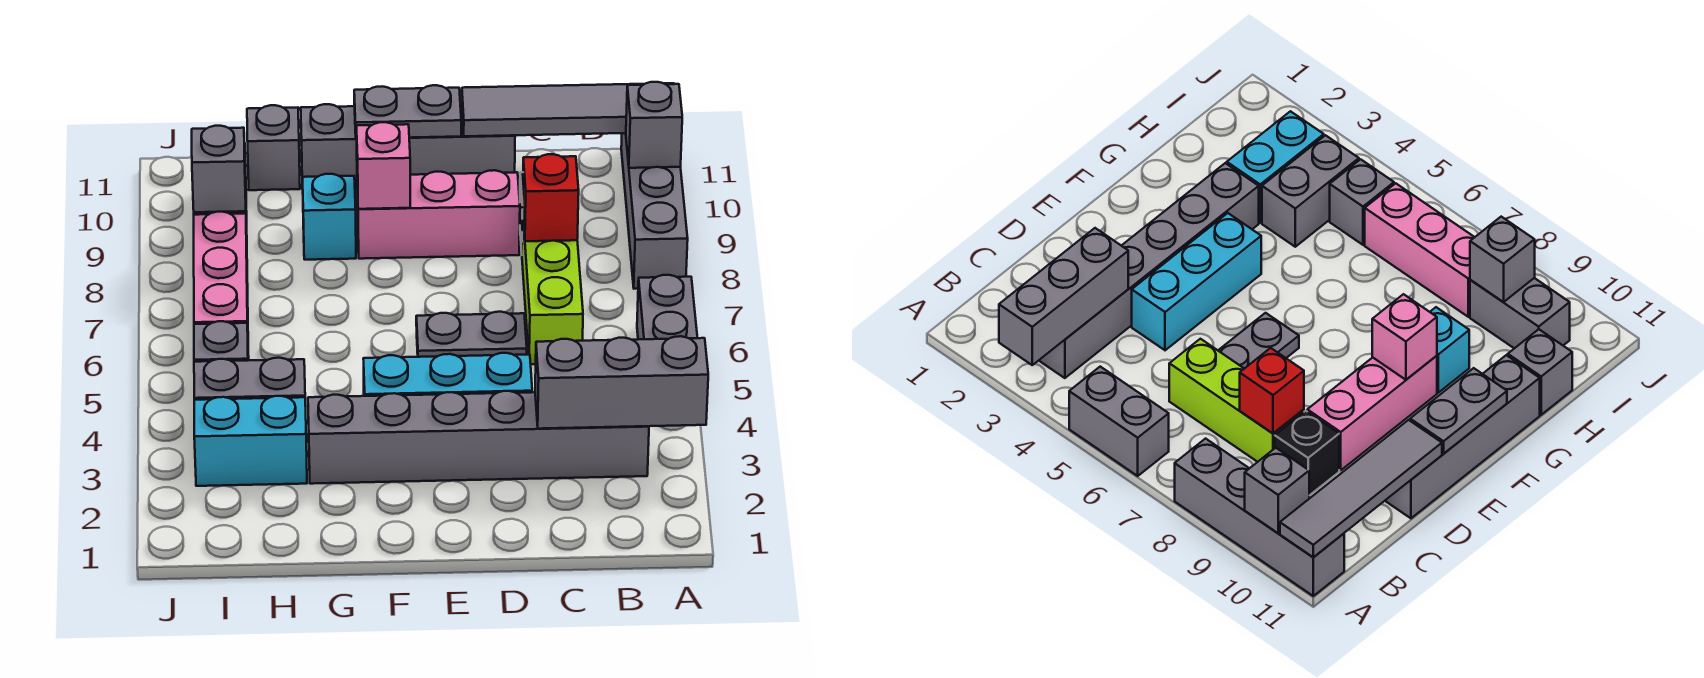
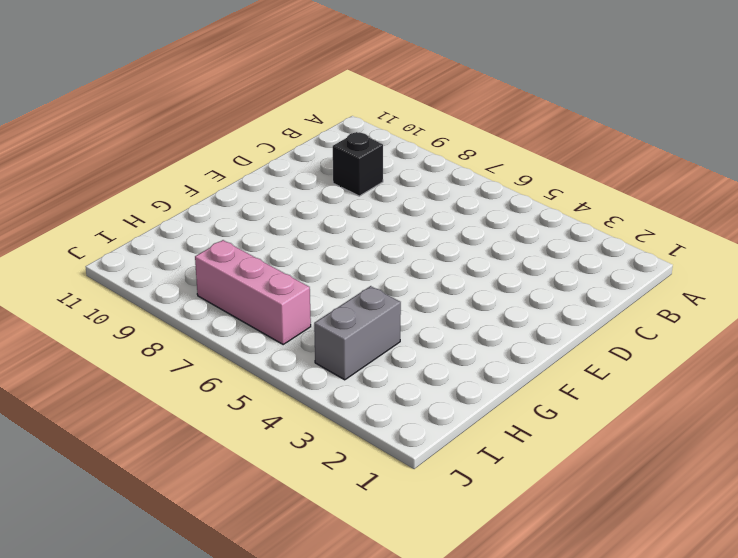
none -> grey brick A5:A6 level 1
none -> grey brick A8:A11 level 1
none -> grey brick B3:G3 level 1

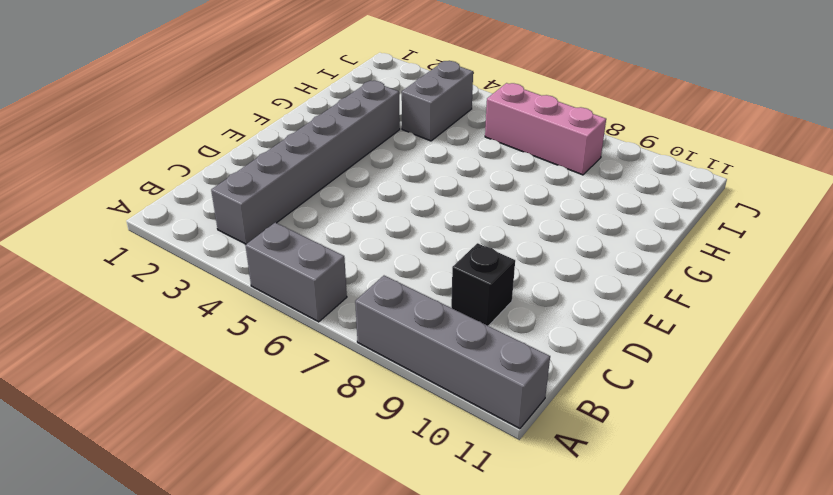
none -> lime brick C6:C8 level 1
none -> cyan brick D4:F4 level 1
none -> grey plate D6:E6 level 1

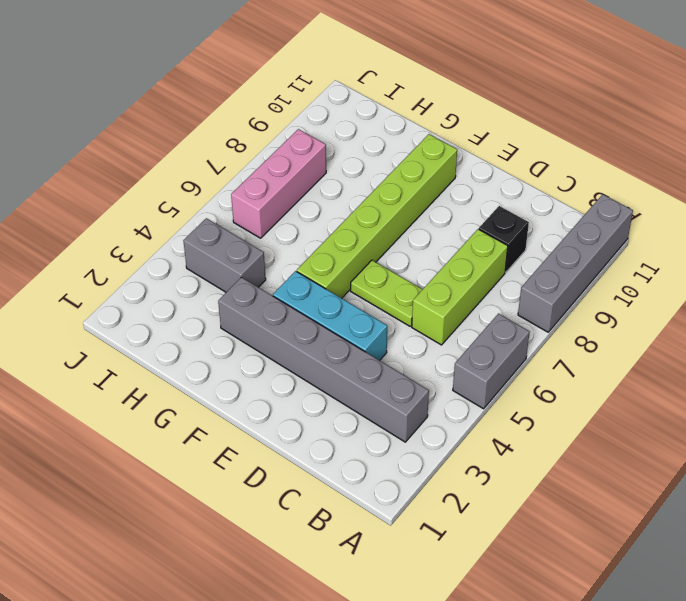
lime plate D6:E6 level 1 -> grey plate D6:E6 level 1
lime brick F5:F10 level 1 -> pink brick D9:F9 level 1
none -> grey brick D11:G11 level 1
none -> cyan brick G9 level 1
none -> cyan brick H3:I3 level 1

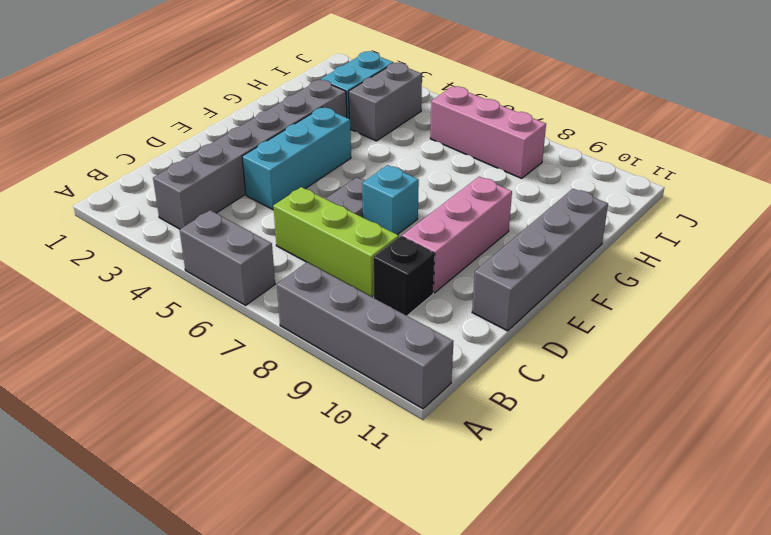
cyan brick E7 level 1 -> cyan brick G9 level 1
none -> grey brick H11 level 1
none -> grey brick I5 level 1
none -> grey brick I9:I10 level 1

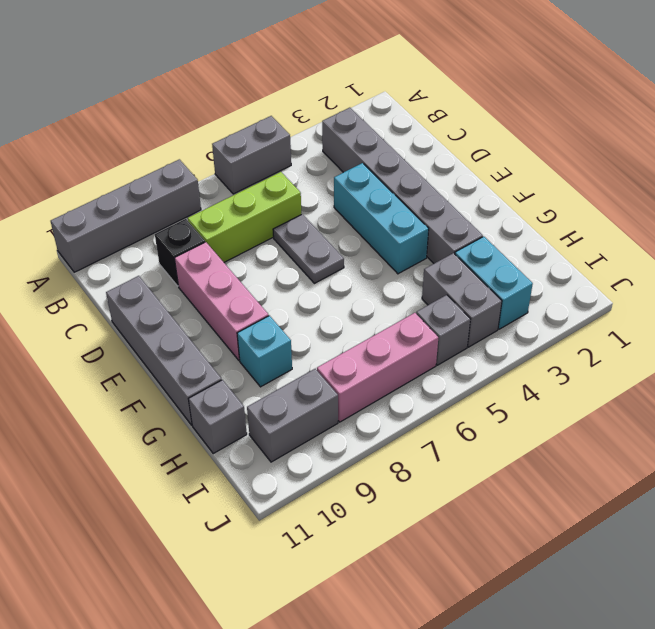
none -> grey brick A3:C3 level 2
none -> grey brick A10 level 2
none -> grey tile A11:D11 level 2

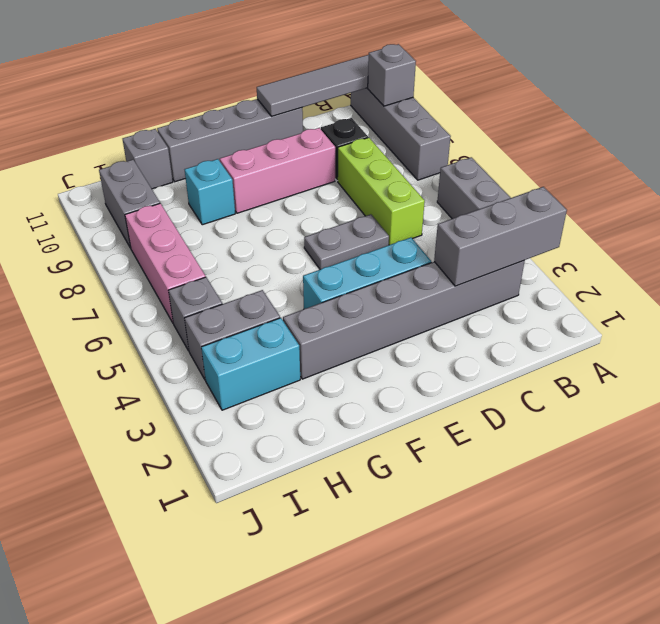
none -> red brick C8 level 2
none -> grey plate E11:F11 level 2
none -> pink brick F9 level 2

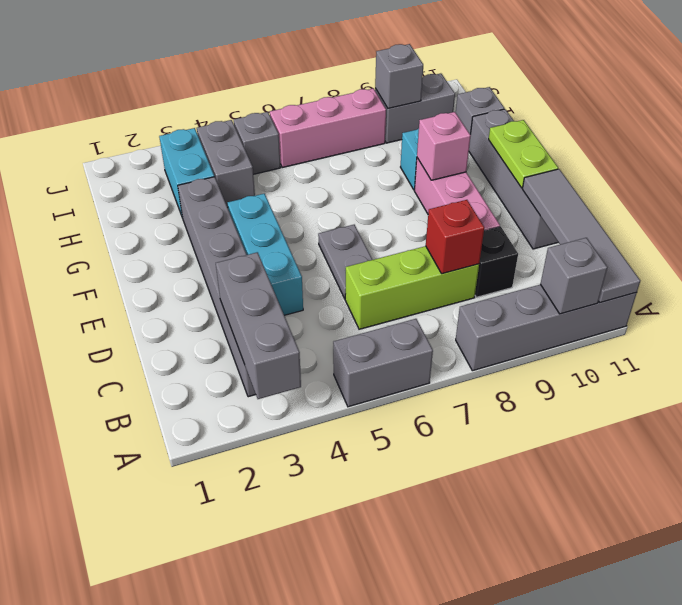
lime plate E11:F11 level 2 -> grey plate E11:F11 level 2

